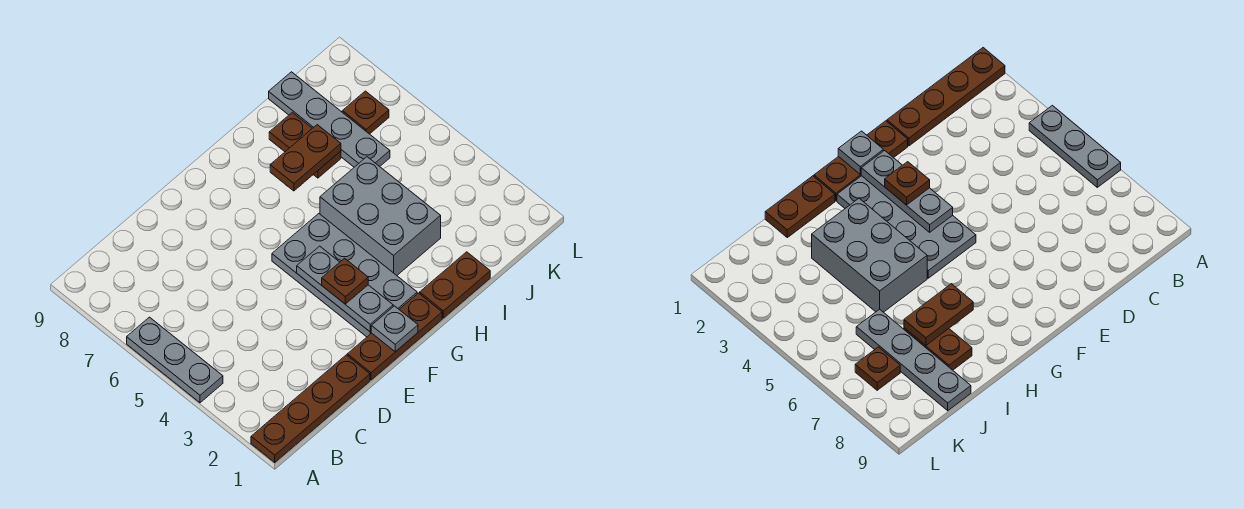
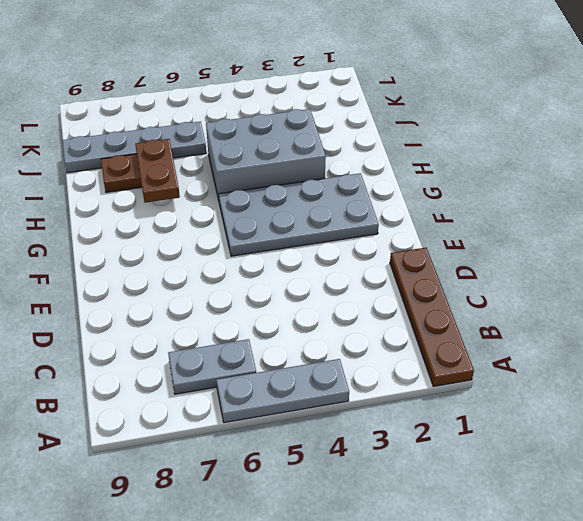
grey plate B6:B7 level 1 -> none
none -> brown plate E1:G1 level 1
none -> brown plate H1:I1 level 1
none -> brown plate K7 level 1

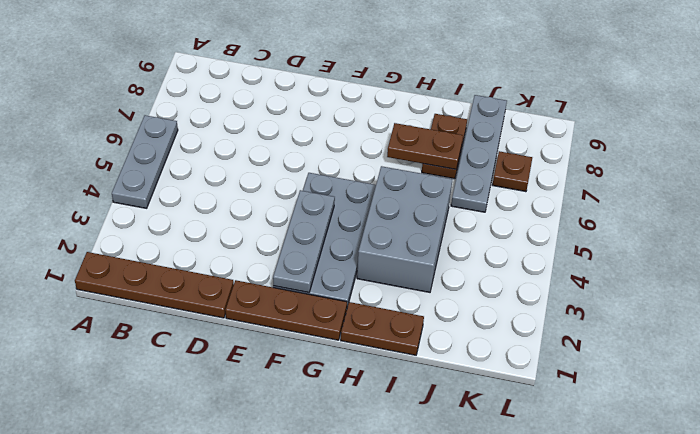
none -> grey plate F1 level 2
none -> brown plate F3 level 3

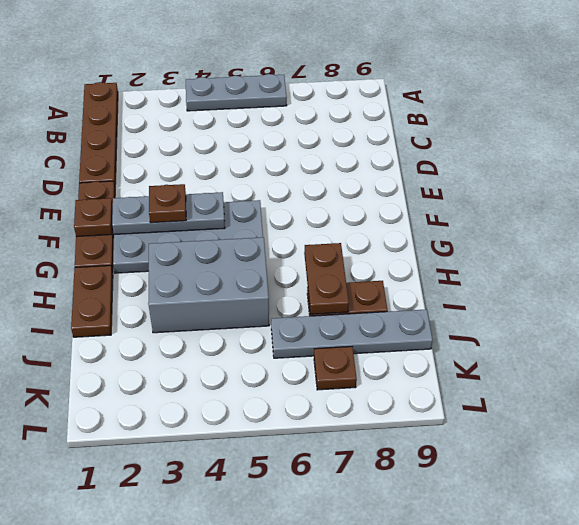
brown plate F1 level 2 -> grey plate F1 level 2

